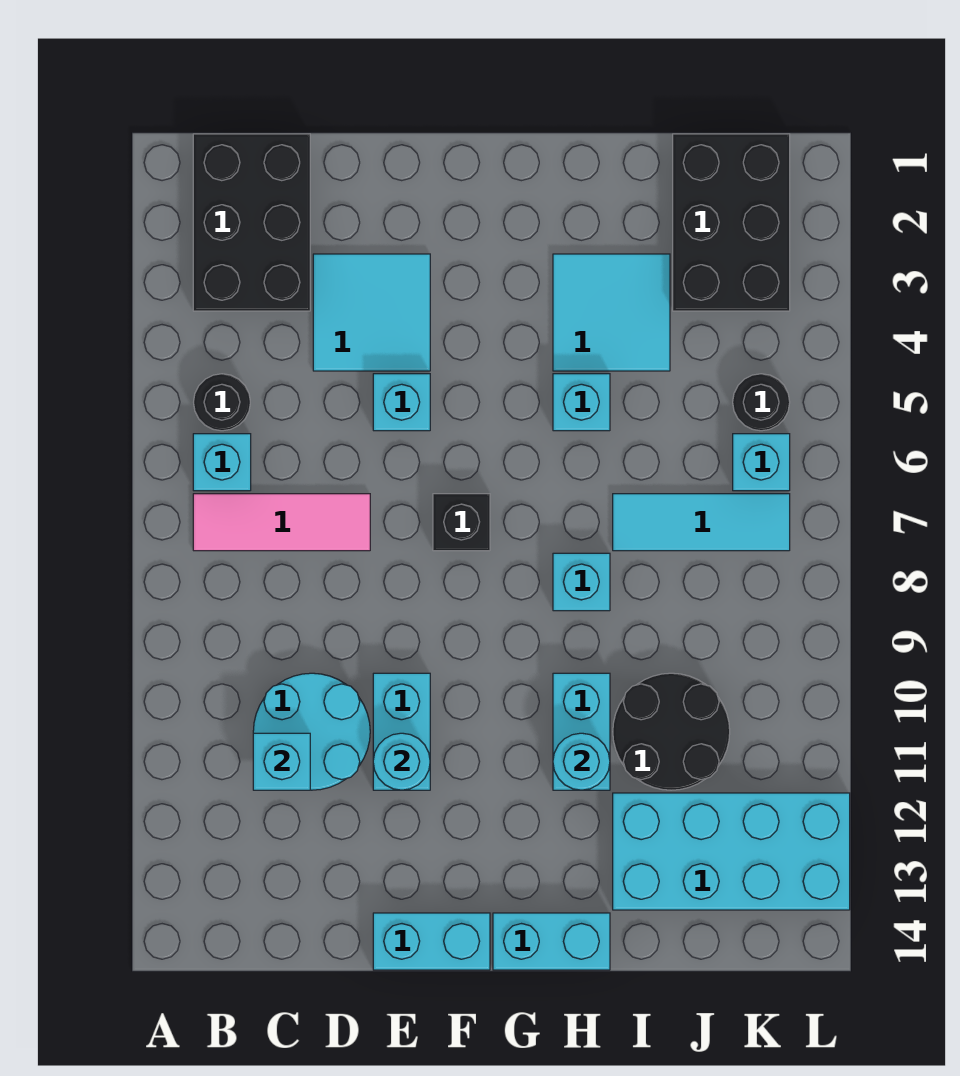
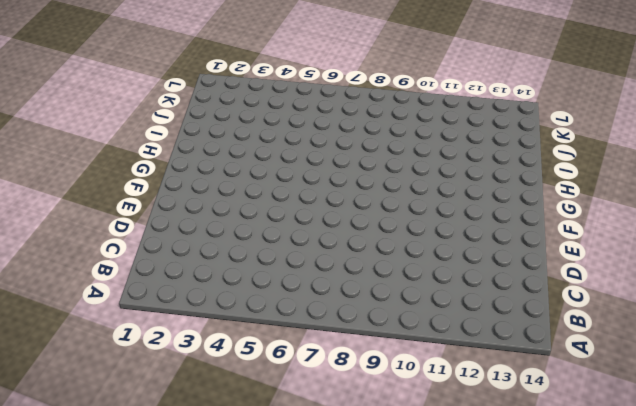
none -> black brick B1:C3 level 1
none -> black round brick B5 level 1
none -> cyan brick B6 level 1

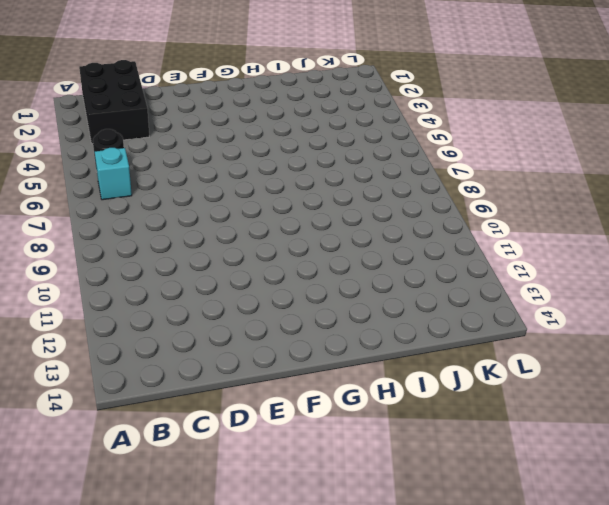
none -> pink tile B7:D7 level 1
none -> cyan round brick C10:D11 level 1
none -> cyan tile D3:E4 level 1

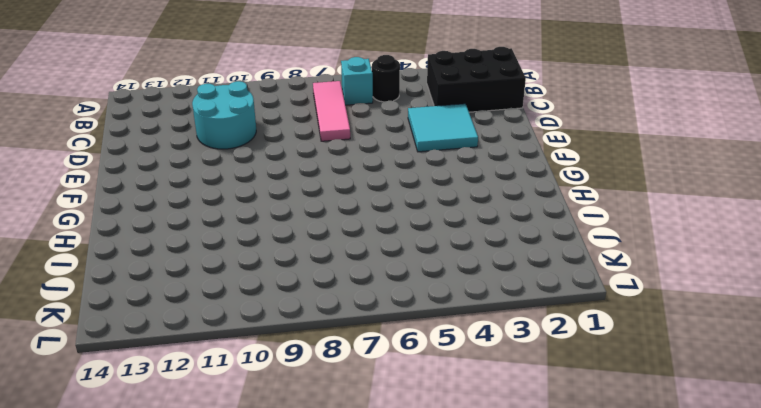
none -> cyan brick E5 level 1
none -> cyan brick E10:E11 level 1
none -> cyan brick E14:F14 level 1

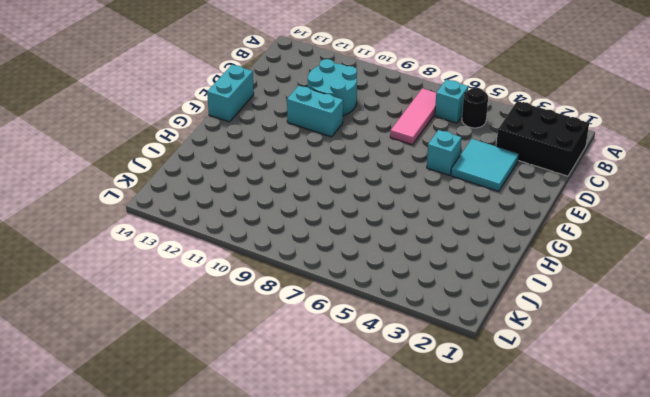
none -> black brick F7 level 1
none -> cyan brick G14:H14 level 1
none -> cyan tile H3:I4 level 1

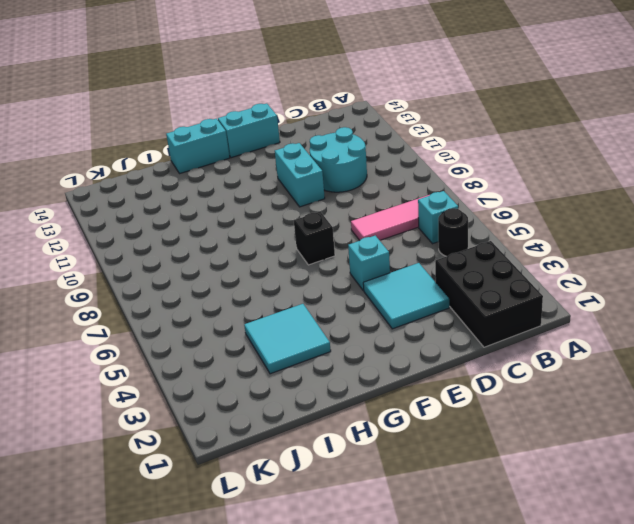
none -> cyan brick H5 level 1
none -> cyan brick H8 level 1
none -> cyan brick H10:H11 level 1

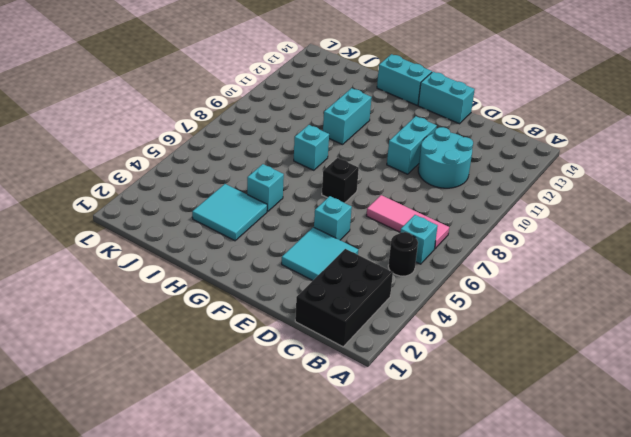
none -> cyan tile I7:K7 level 1
none -> black round brick I10:J11 level 1
none -> cyan brick I12:L13 level 1

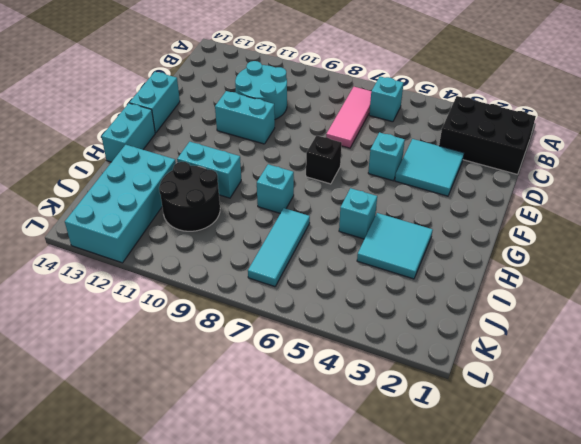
none -> black round brick B5 level 1
none -> black brick J1:K3 level 1
none -> black round brick K5 level 1

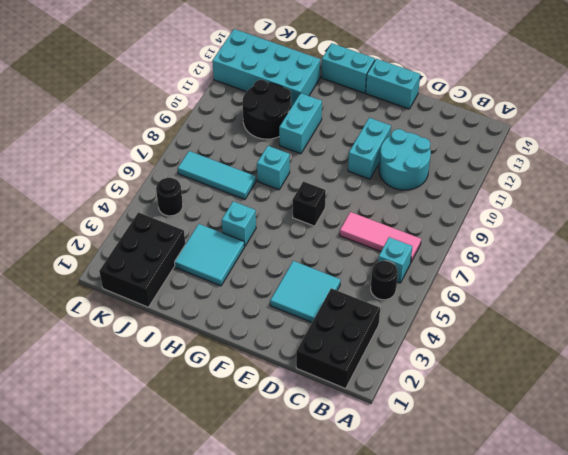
none -> cyan brick E5 level 1
none -> cyan brick K6 level 1
none -> cyan brick C11 level 2

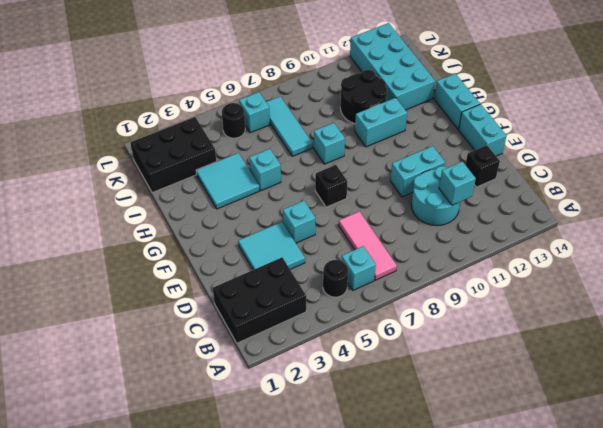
black brick D13 level 1 -> none
none -> cyan round brick E11 level 2
none -> cyan round brick H11 level 2

